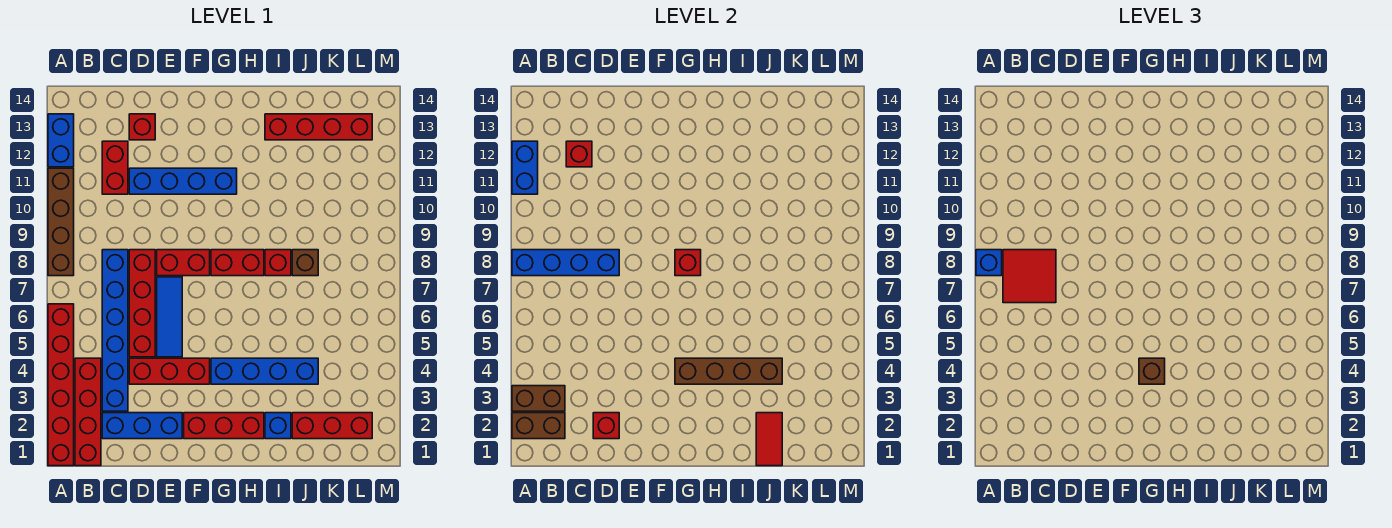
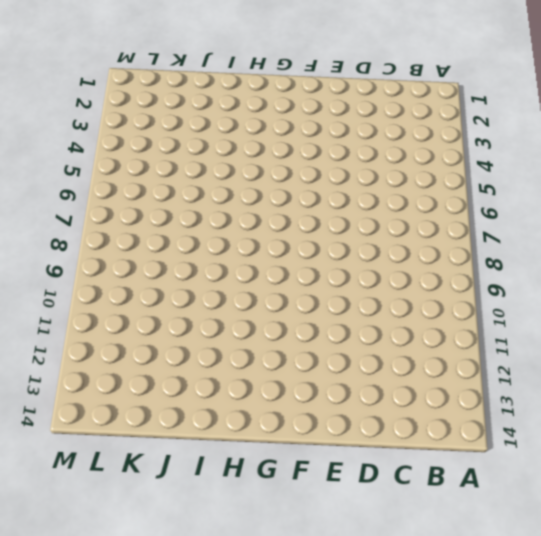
none -> red brick A1:A6 level 1
none -> brown brick A8:A11 level 1
none -> blue brick A12:A13 level 1
none -> red brick B1:B4 level 1

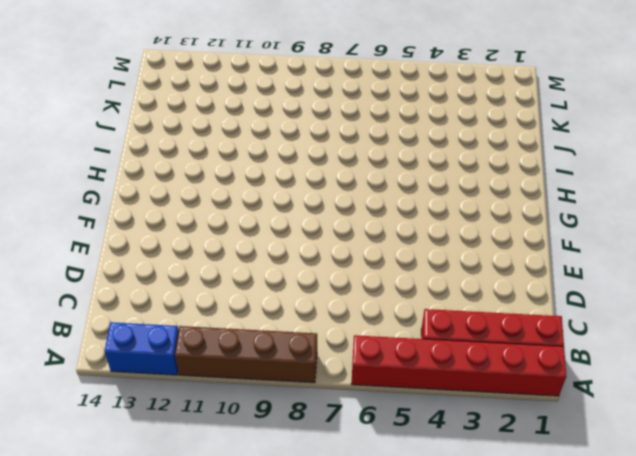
none -> blue brick C2:E2 level 1
none -> blue brick C3:C8 level 1
none -> red brick C11:C12 level 1
none -> red brick D4:F4 level 1

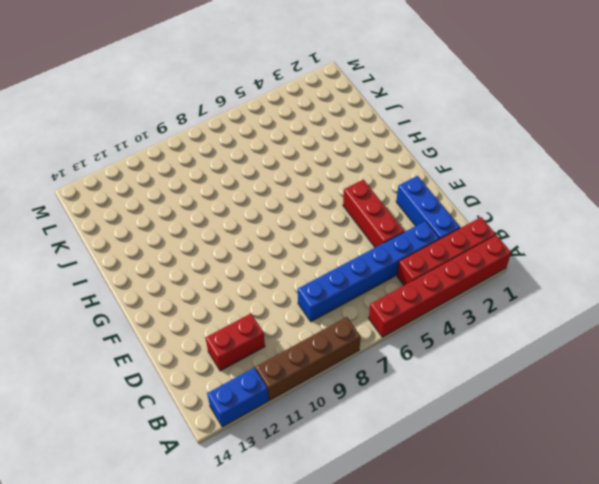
none -> red brick D5:D8 level 1
none -> blue brick D11:G11 level 1
none -> red brick D13 level 1
none -> blue tile E5:E7 level 1

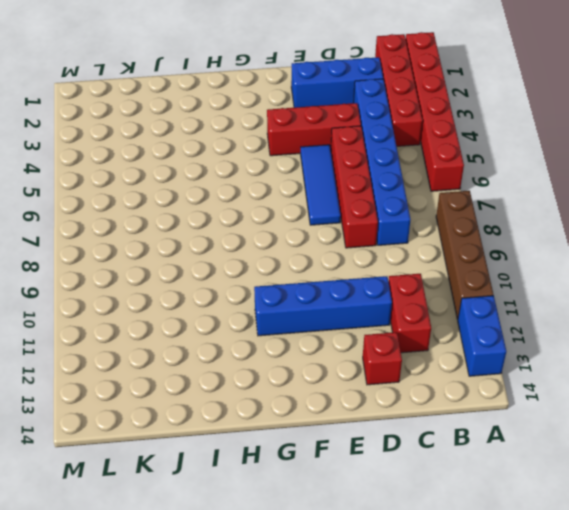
none -> red brick E8:F8 level 1
none -> red brick F2:H2 level 1
none -> blue brick G4:J4 level 1
none -> red brick G8:H8 level 1

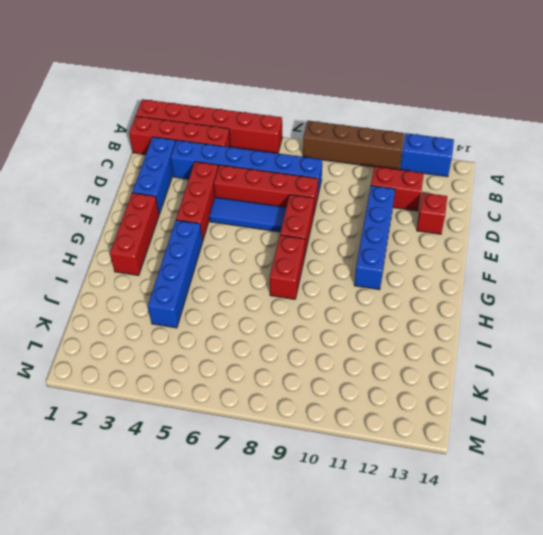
none -> blue brick I2 level 1
none -> red brick I8 level 1
none -> red brick I13:L13 level 1
none -> red brick J2:L2 level 1

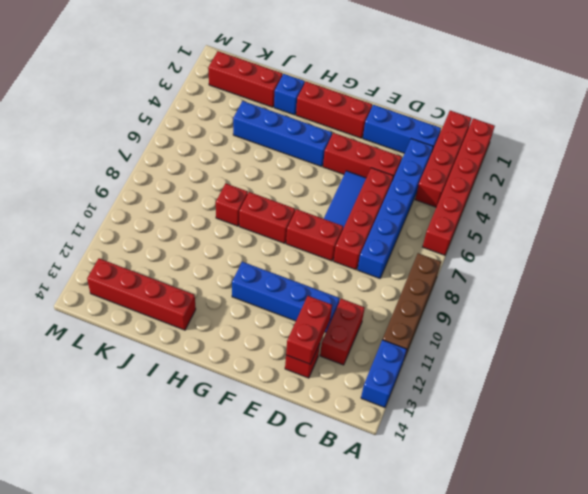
red brick D12:D13 level 2 -> none
none -> brown brick J8 level 1
none -> brown brick A2:B2 level 2
none -> brown brick A3:B3 level 2
none -> blue brick A8:D8 level 2

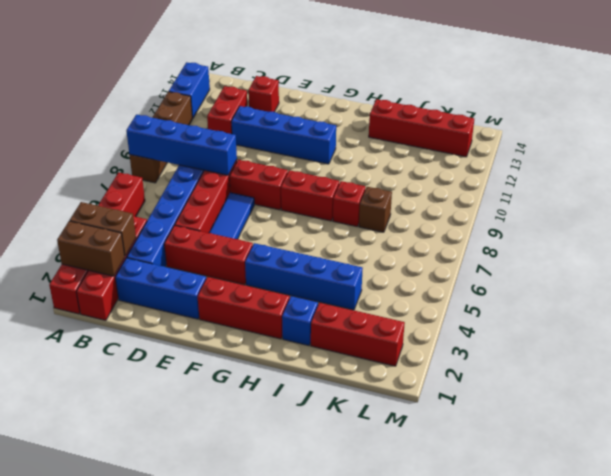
none -> blue brick A11:A12 level 2
none -> red brick C12 level 2
none -> red brick D2 level 2
none -> brown brick G4:J4 level 2

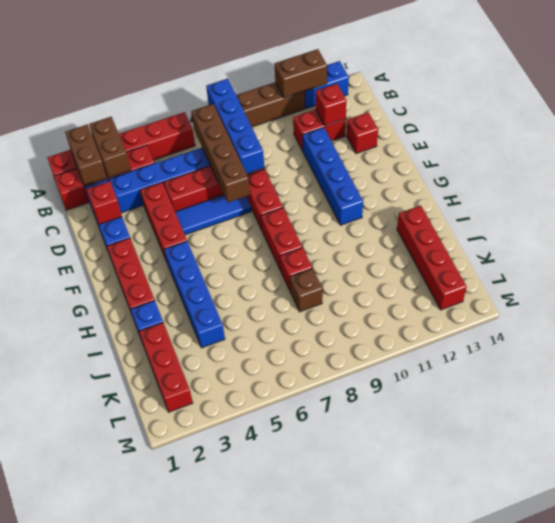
brown brick A11:A12 level 2 -> blue brick A11:A12 level 2
brown brick B7:E7 level 2 -> brown brick G4:J4 level 2
none -> red brick G8 level 2
none -> red tile J1:J2 level 2
none -> blue brick A8 level 3
none -> red tile B7:C8 level 3

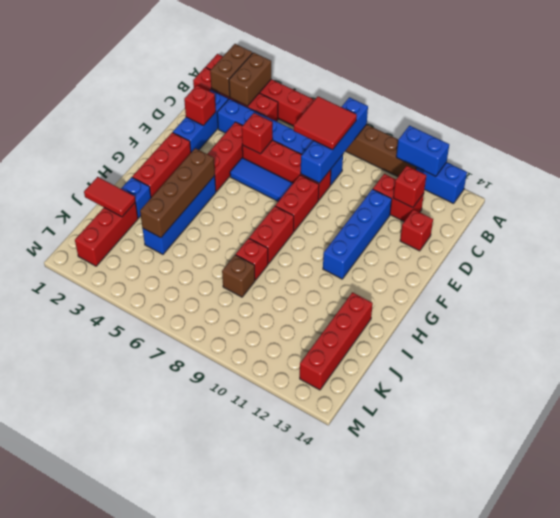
red brick D5 level 2 -> red brick G8 level 2
none -> blue brick A8 level 3
none -> brown brick G4 level 3

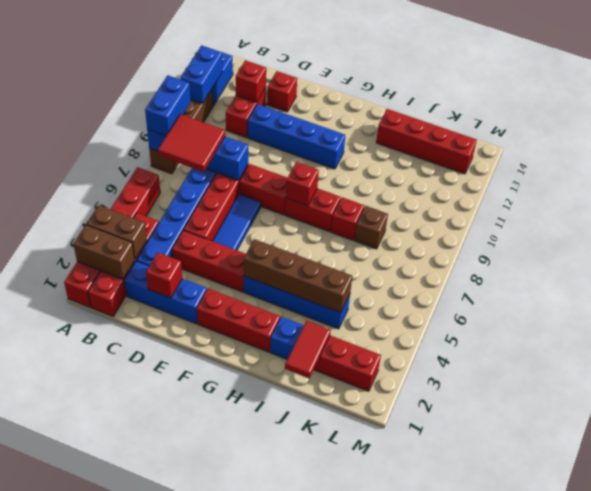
blue brick A8:A9 level 3 -> blue brick A8 level 3
none -> brown brick G4 level 3

